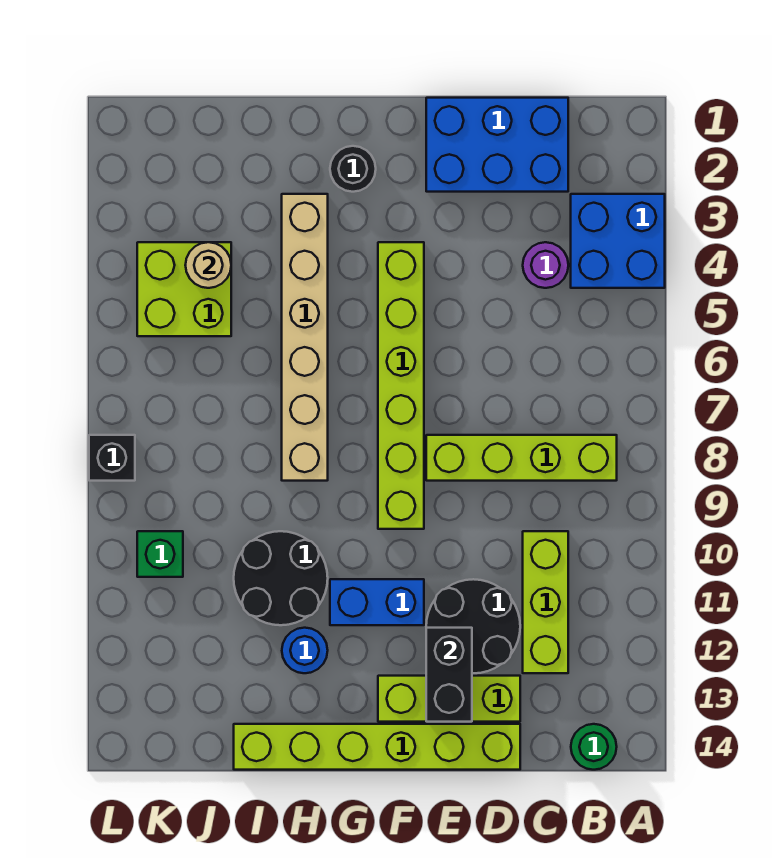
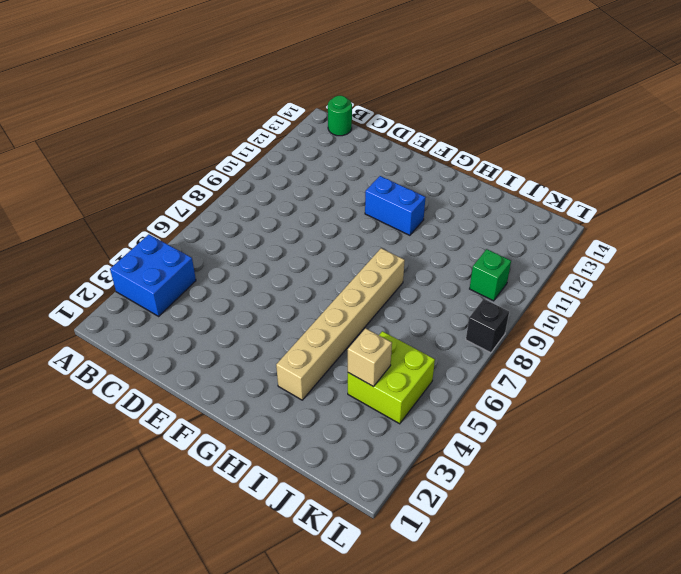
tan brick J4 level 2 -> tan round brick J4 level 2
none -> lime brick B8:E8 level 1
none -> blue brick C1:E2 level 1
none -> purple round brick C4 level 1

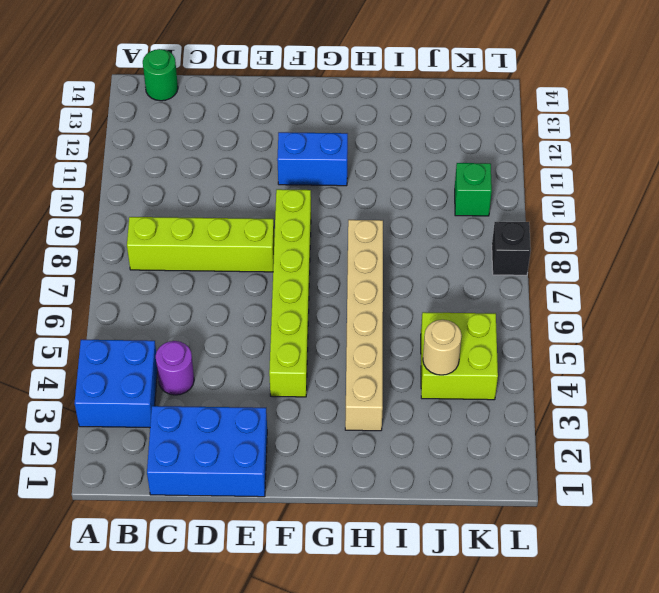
none -> lime brick C10:C12 level 1
none -> black round brick D11:E12 level 1
none -> lime brick D13:F13 level 1

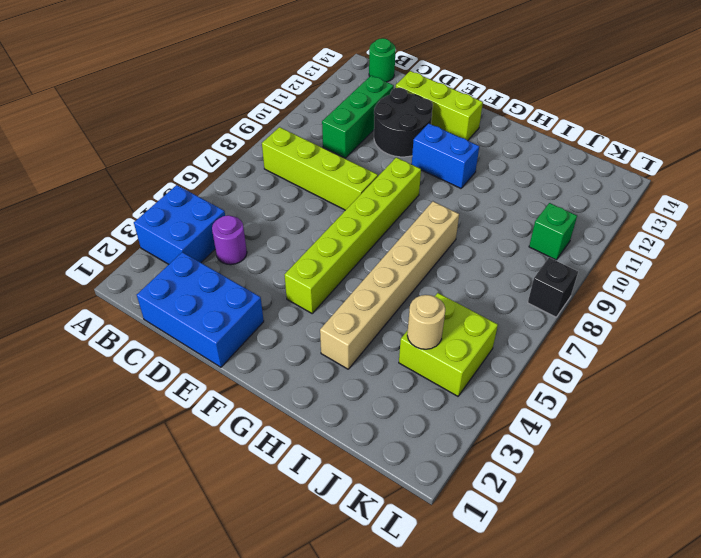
green brick C10:C12 level 1 -> lime brick C10:C12 level 1
none -> lime brick D14:I14 level 1
none -> black round brick G2 level 1
none -> black round brick H10:I11 level 1

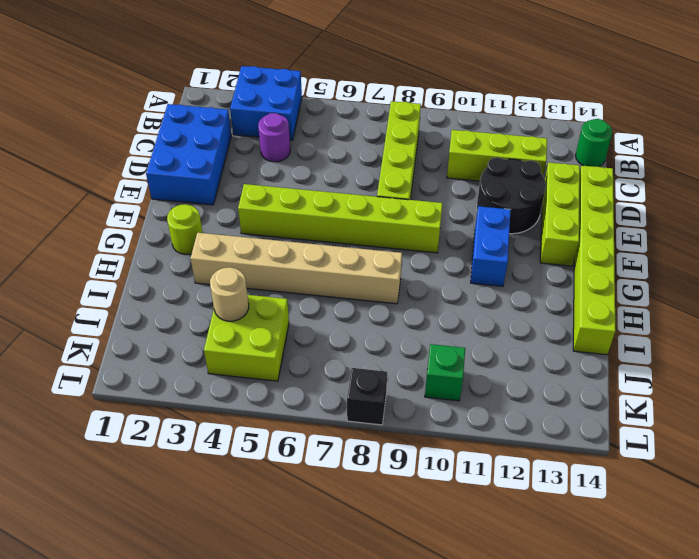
lime round brick G2 level 1 -> black round brick G2 level 1
none -> black round brick H10:I11 level 1
none -> blue round brick H12 level 1
none -> black brick E12:E13 level 2

